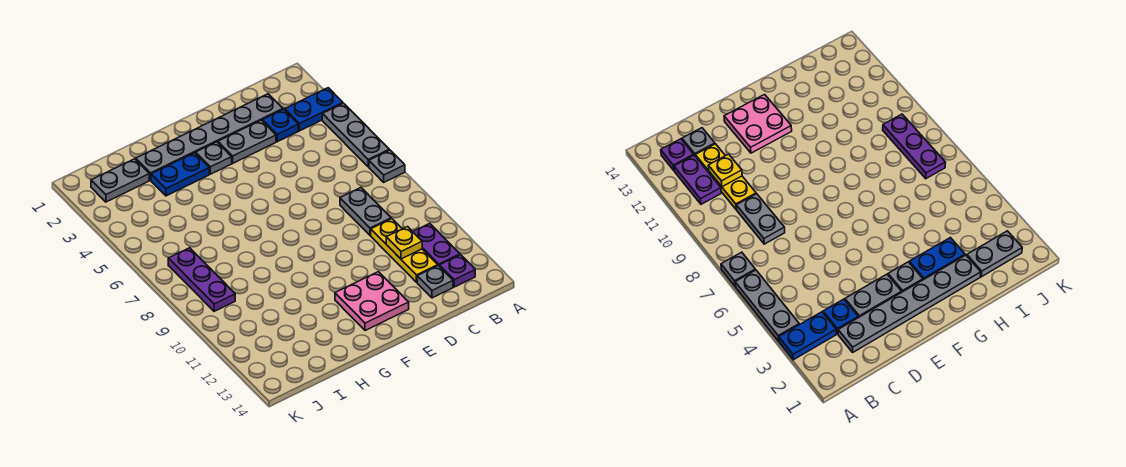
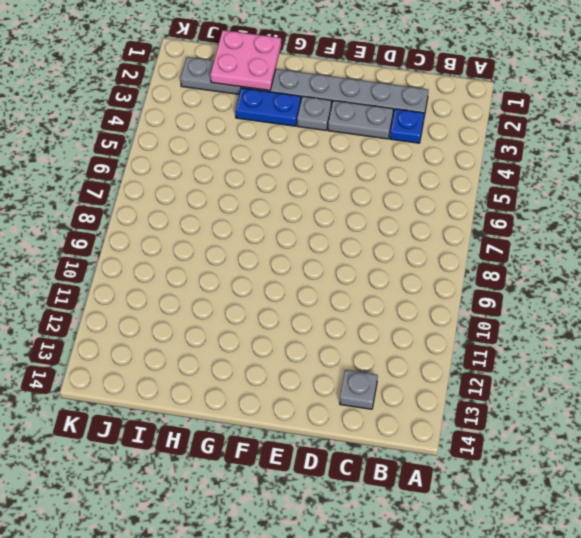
pink plate H1:I2 level 2 -> pink plate E12:F13 level 1
none -> blue plate A3:B3 level 1
none -> grey plate A4:A6 level 1
none -> grey plate A7 level 1

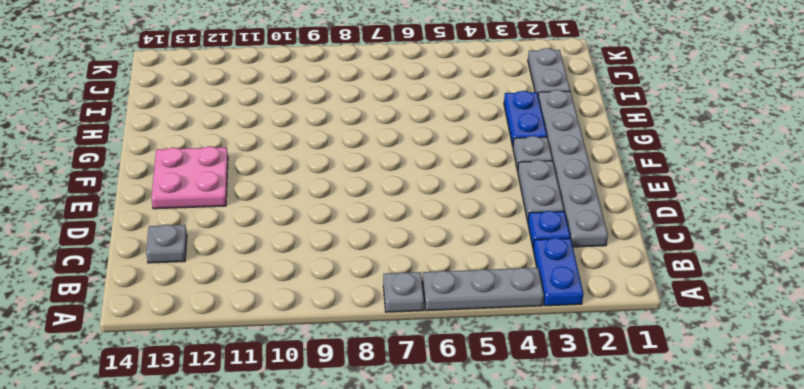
none -> purple plate B11:B12 level 1
none -> purple plate B13 level 1
none -> grey plate C8:C9 level 1

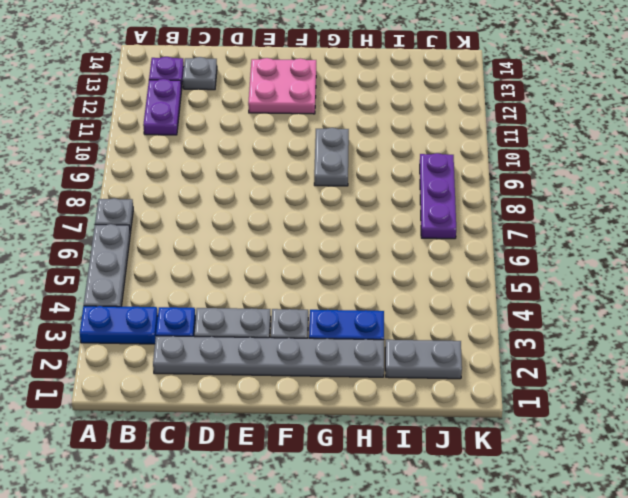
grey plate G9:G10 level 1 -> grey plate C8:C9 level 1
none -> yellow plate C10:C12 level 1
none -> yellow plate C11 level 2

